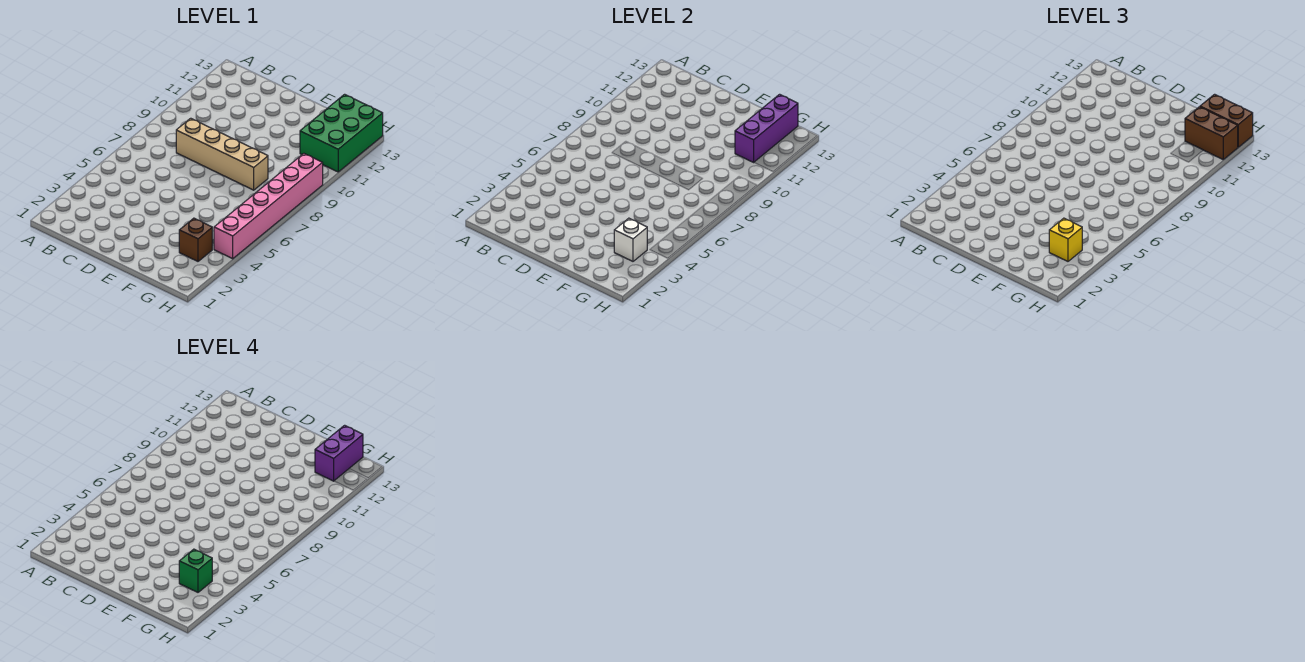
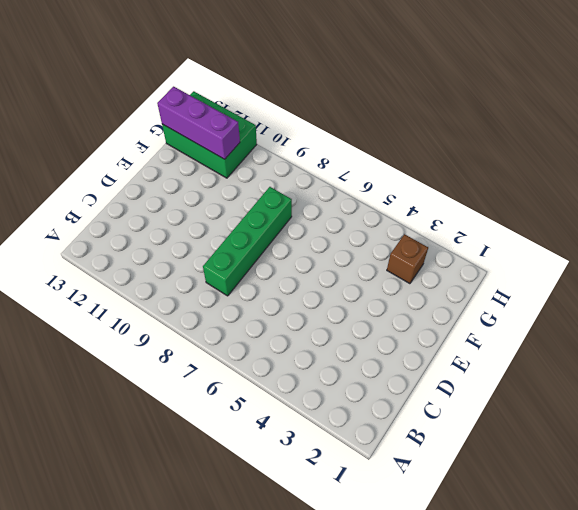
green brick C8:F8 level 1 -> tan brick C8:F8 level 1
none -> pink brick H4:H9 level 1
none -> white brick G3 level 2

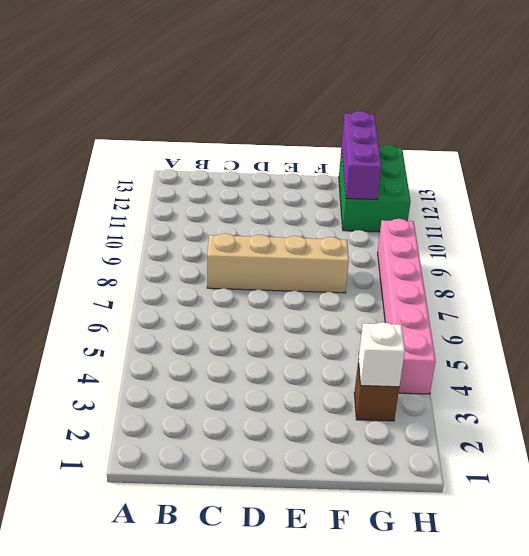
none -> yellow brick G3 level 3
none -> brown brick G12:H12 level 3

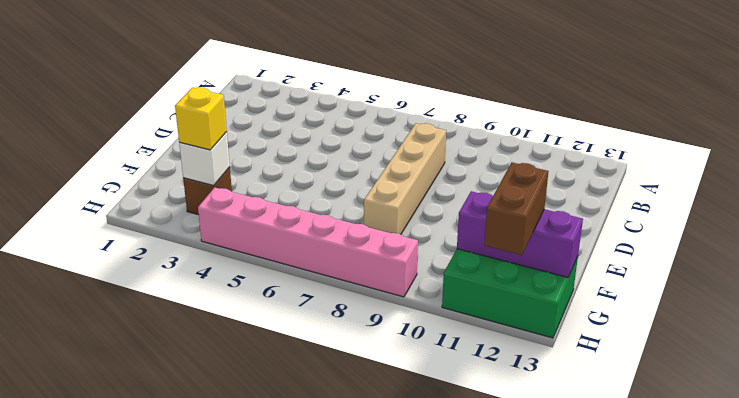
none -> brown brick G13:H13 level 3
none -> green brick G3 level 4

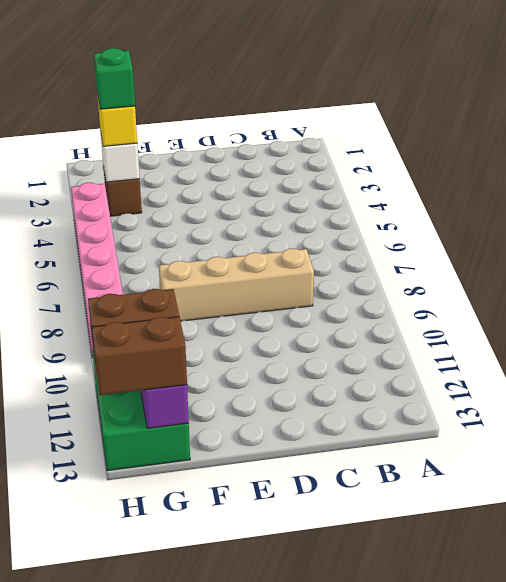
none -> purple brick G12:G13 level 4

